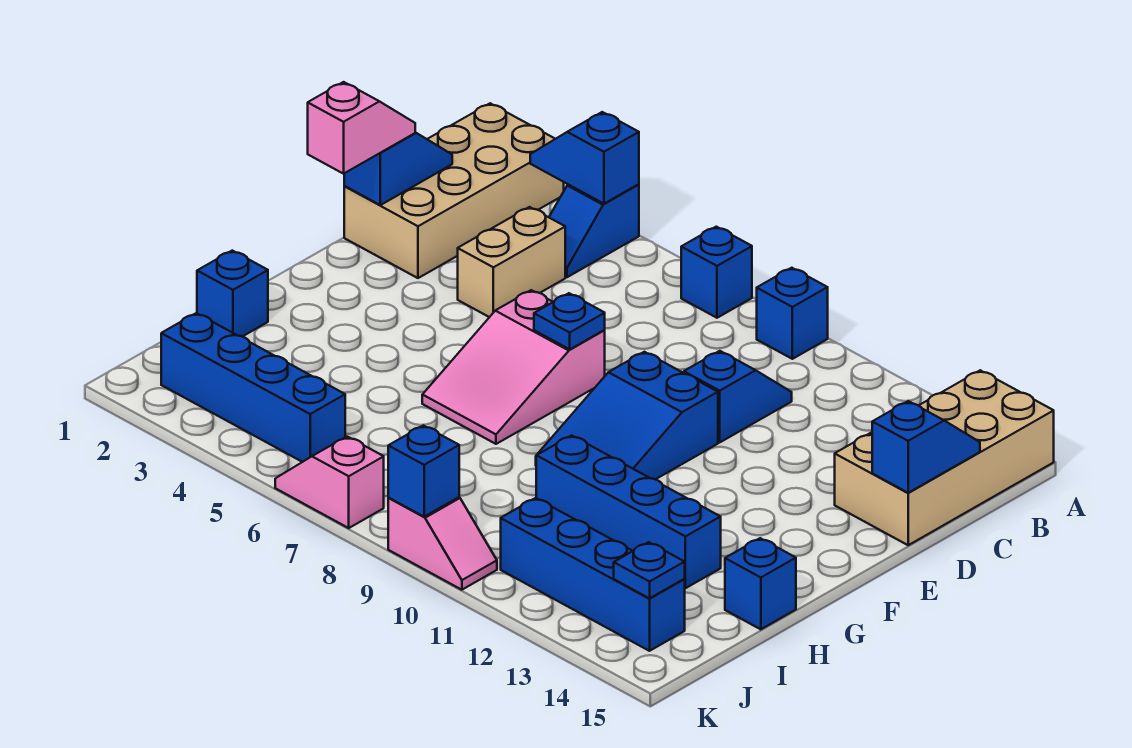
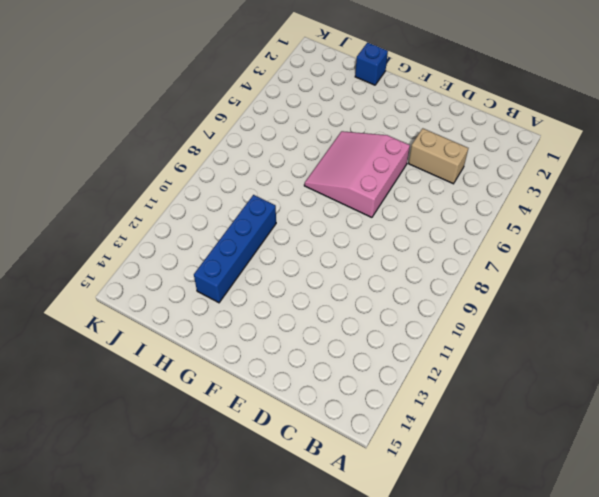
pink slope E5:G7 level 1 top E -> pink slope E6:G7 level 1 top E
none -> tan brick A1:D2 level 1
none -> blue slope A4:B4 level 1 top A
none -> blue brick A7 level 1

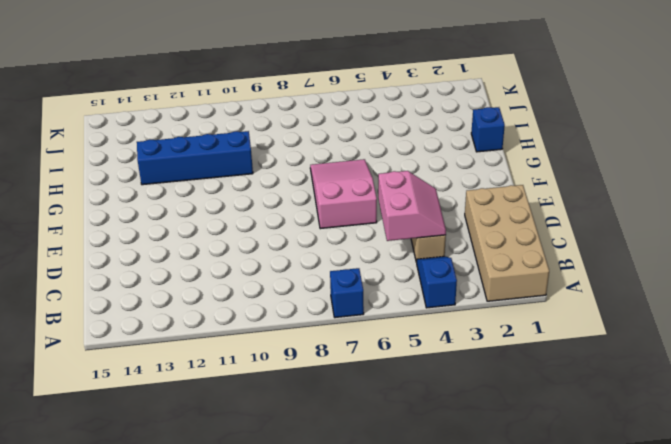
pink slope C4:D5 level 2 top 5 -> none
none -> blue brick A9 level 1
none -> tan brick A14:D15 level 1
none -> blue slope C10:D10 level 1 top D

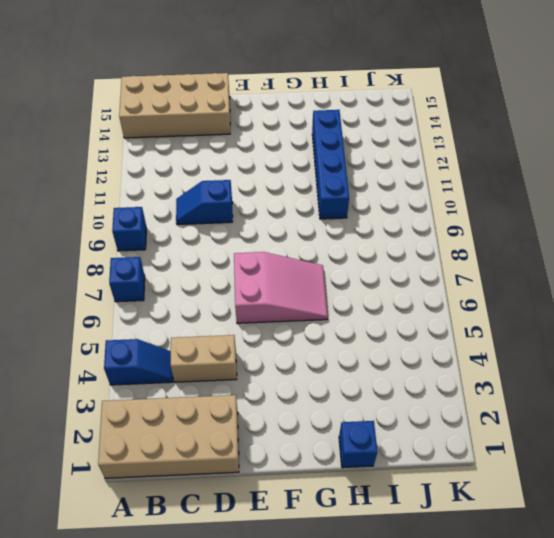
none -> blue slope E9:G10 level 1 top E
none -> blue brick H15 level 1
none -> blue brick J2:J5 level 1

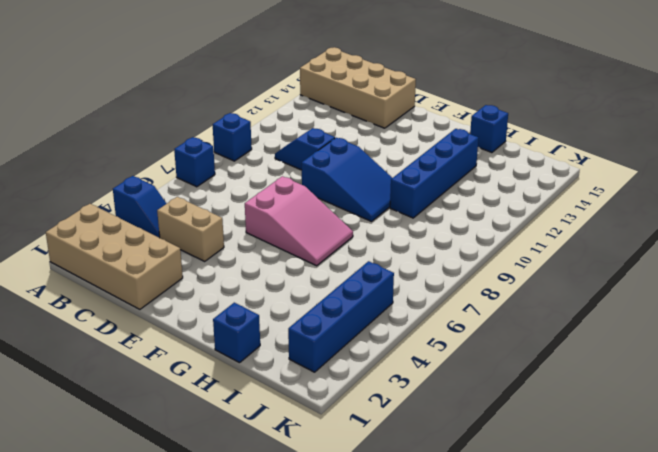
none -> blue brick J11:J14 level 1
none -> pink slope K6:K7 level 1 top 7
none -> pink slope K9:K10 level 1 top 9

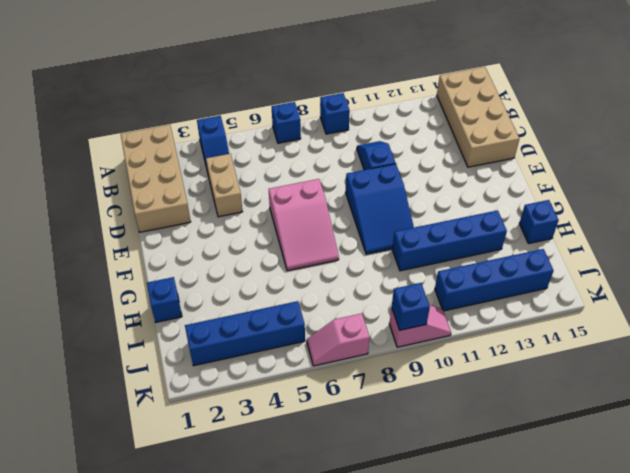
none -> blue slope A3:A4 level 2 top 4
none -> blue slope C1:D1 level 2 top D
none -> blue slope C15:D15 level 2 top D

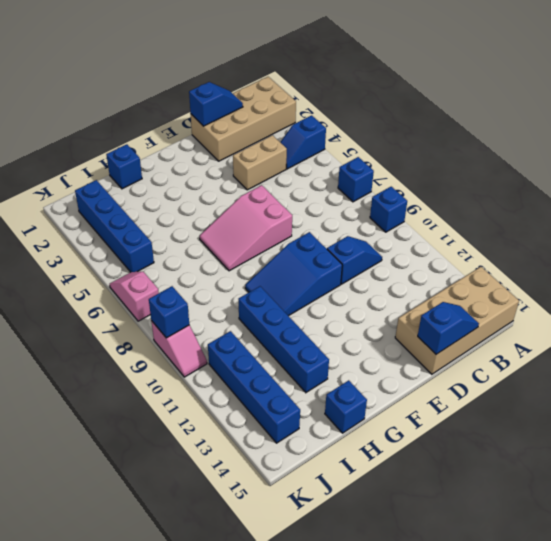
none -> blue slope A3:A4 level 2 top 4
none -> blue plate E7 level 2
none -> blue plate J14 level 2

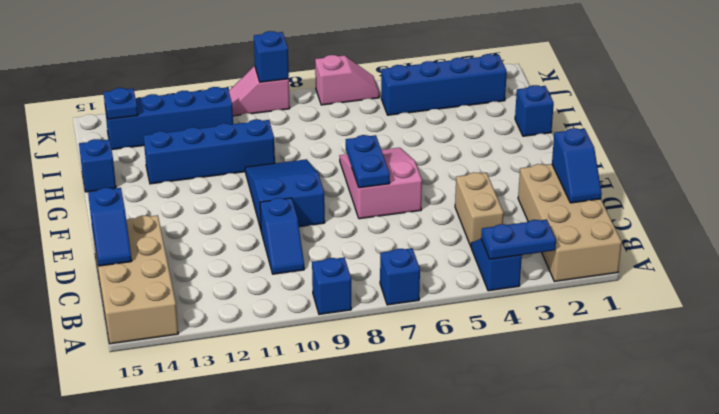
blue plate A3:A4 level 2 -> blue slope A3:A4 level 2 top 4
blue plate E7:F7 level 2 -> blue plate E7 level 2
none -> pink slope D1:E1 level 3 top E

